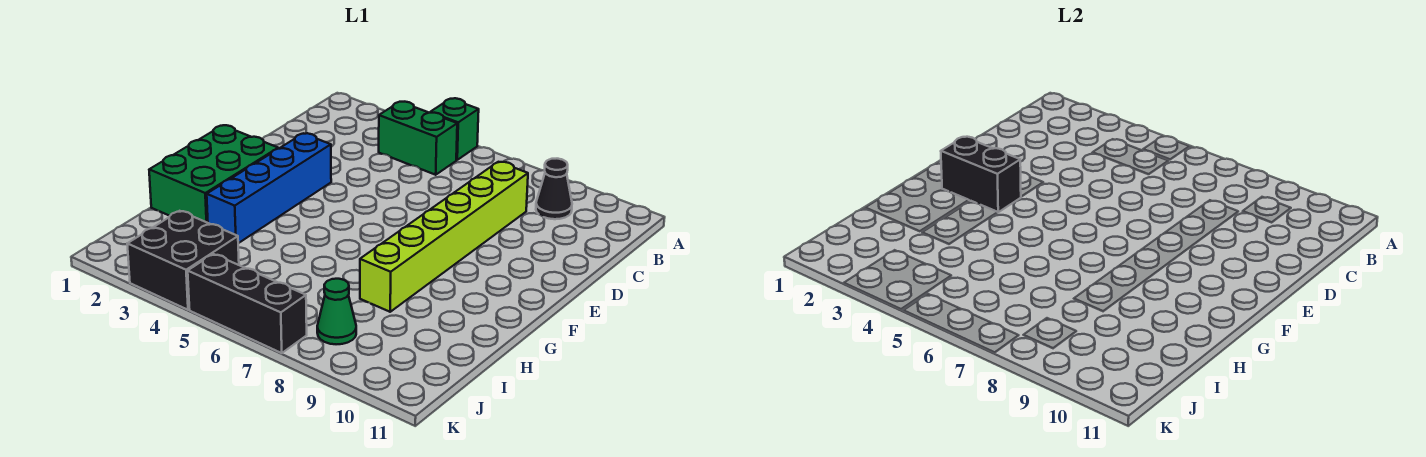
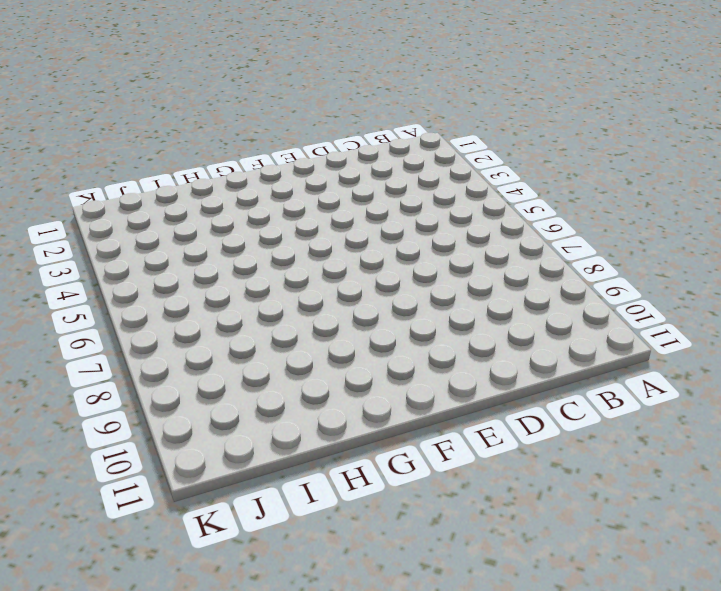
none -> green brick A5 level 1
none -> green brick B4:B5 level 1

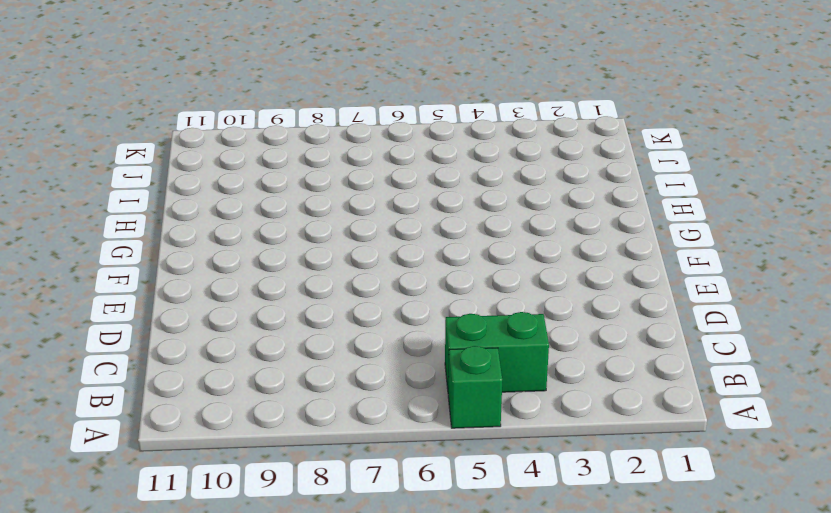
none -> black cone B9 level 1
none -> lime brick C8:H8 level 1

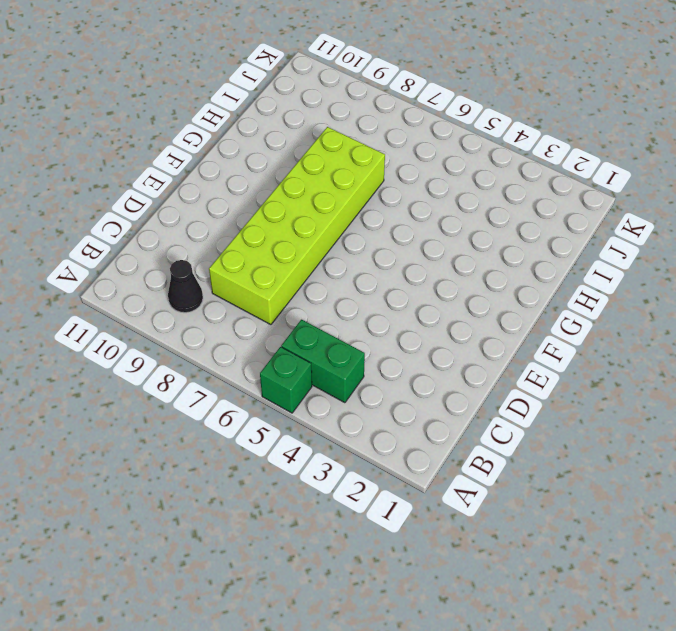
lime brick C7:H8 level 1 -> lime brick C8:H8 level 1
none -> blue brick E3:H3 level 1
none -> green brick F1:H2 level 1

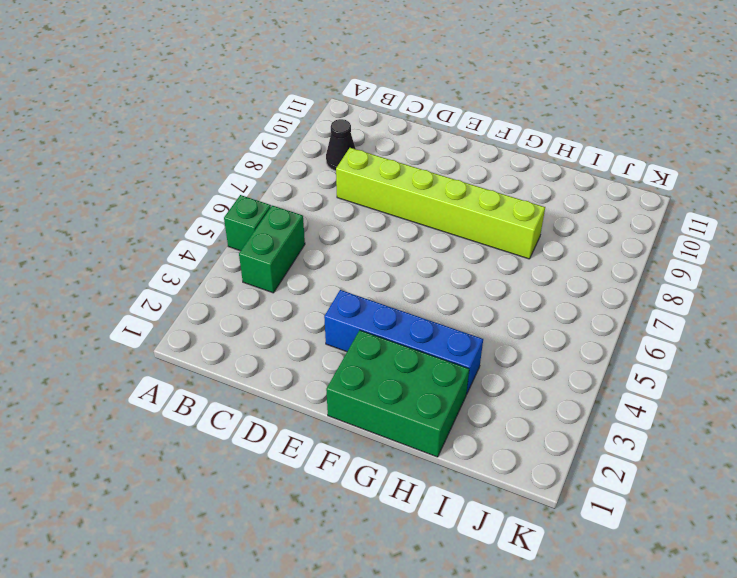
none -> black brick J3:K4 level 1
none -> green cone J8 level 1

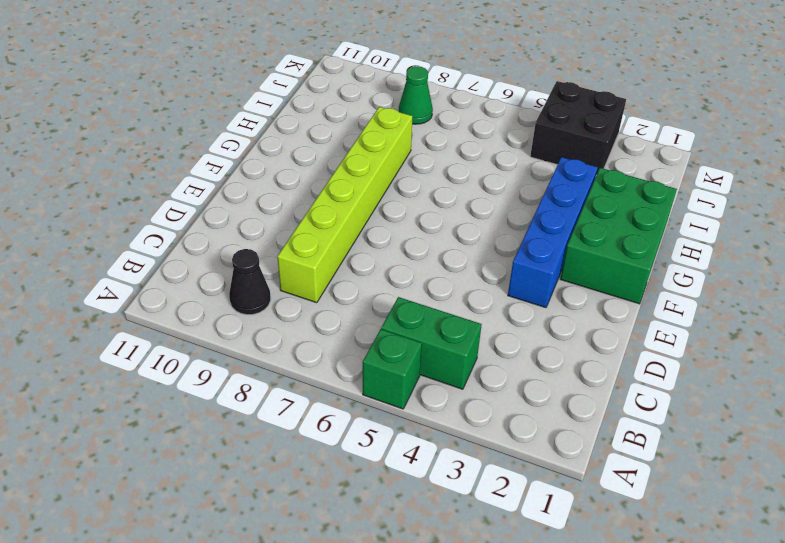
none -> black brick K5:K7 level 1
none -> black brick F2:F3 level 2

